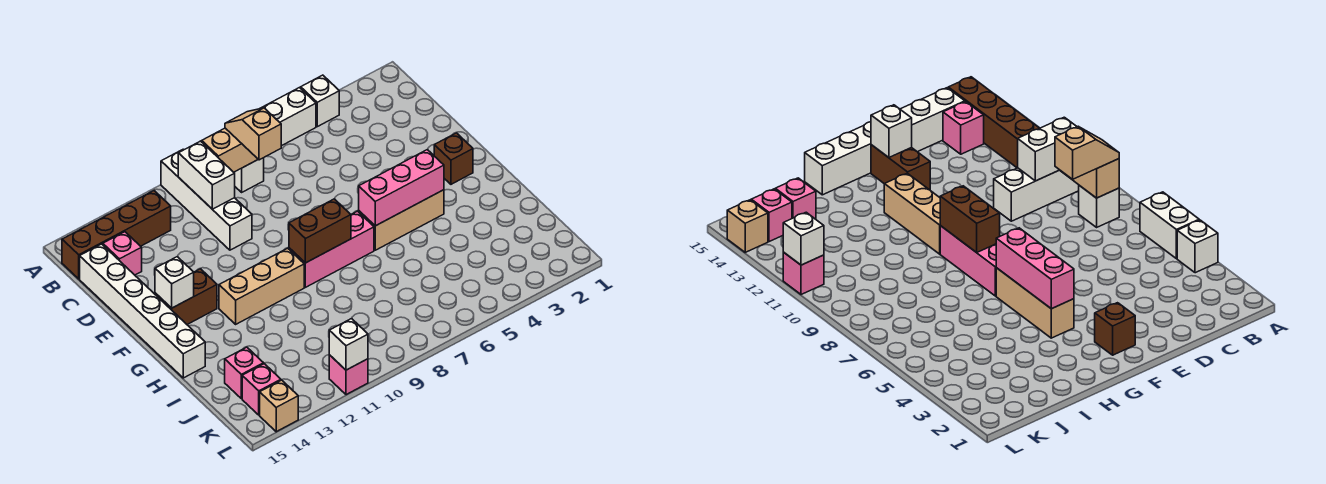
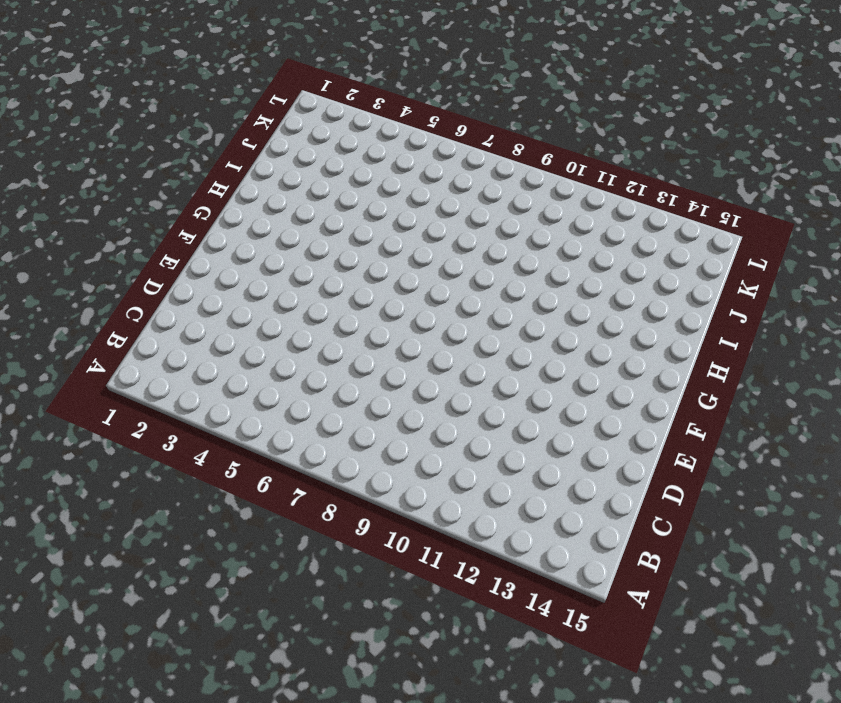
none -> white brick A4 level 1
none -> white brick A5:A6 level 1
none -> white brick A10:D10 level 1

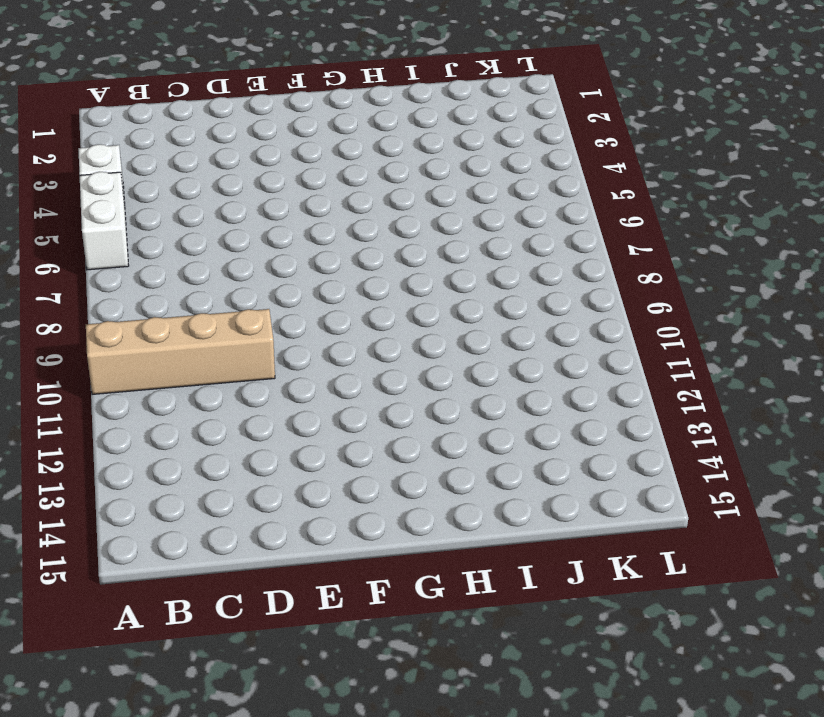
tan brick A10:D10 level 1 -> white brick A10:D10 level 1
none -> white brick B8 level 1
none -> brown brick B12:B15 level 1
none -> pink brick C14 level 1

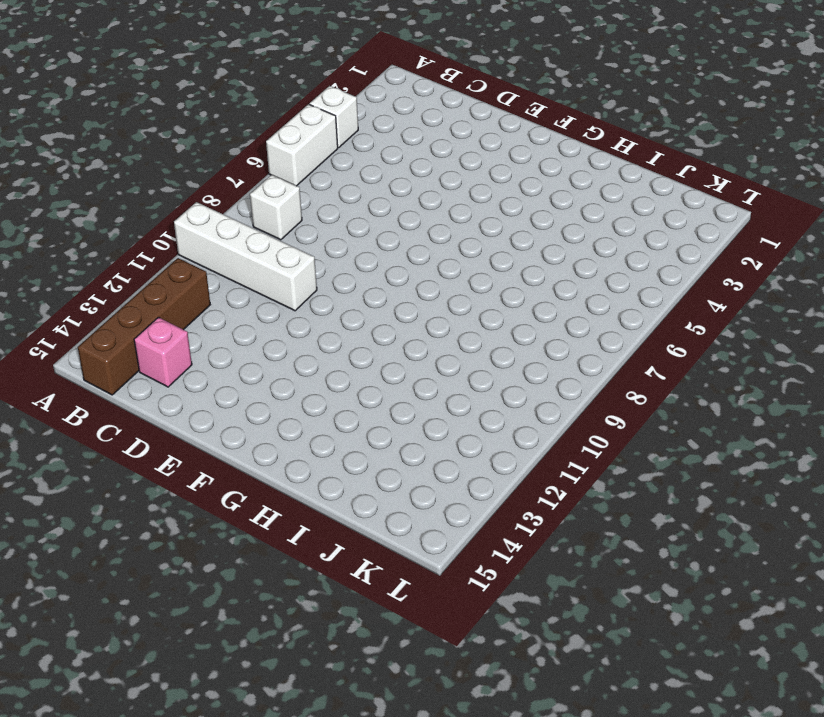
none -> white brick C15:H15 level 1
none -> brown brick F2 level 1
none -> brown brick F13:F14 level 1

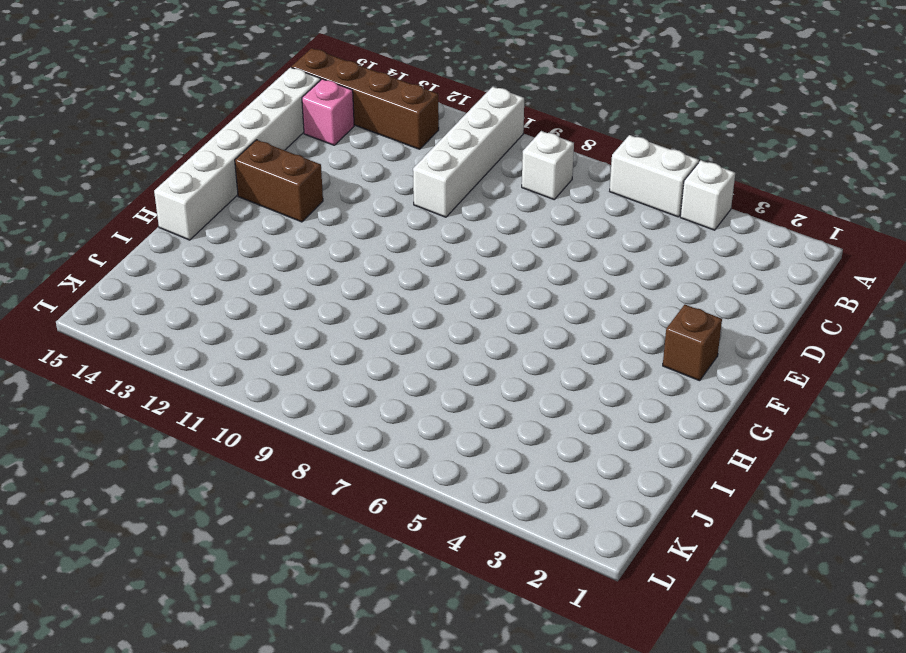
none -> tan brick G4:G6 level 1
none -> pink brick G7:G9 level 1
none -> tan brick G10:G12 level 1

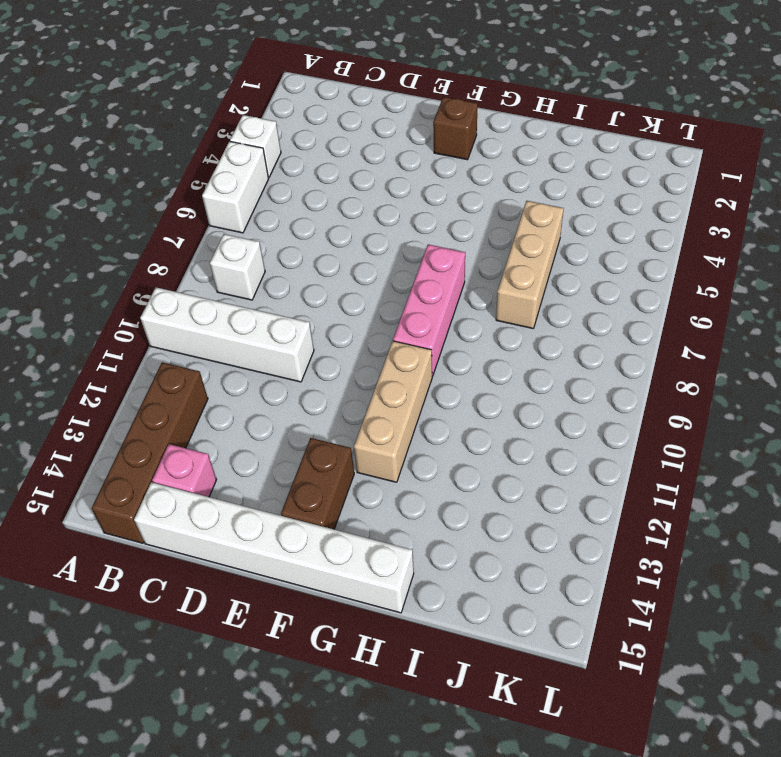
tan brick I5:I7 level 1 -> tan brick G4:G6 level 1
none -> pink brick J14 level 1
none -> pink brick K14 level 1
none -> pink brick L11 level 1

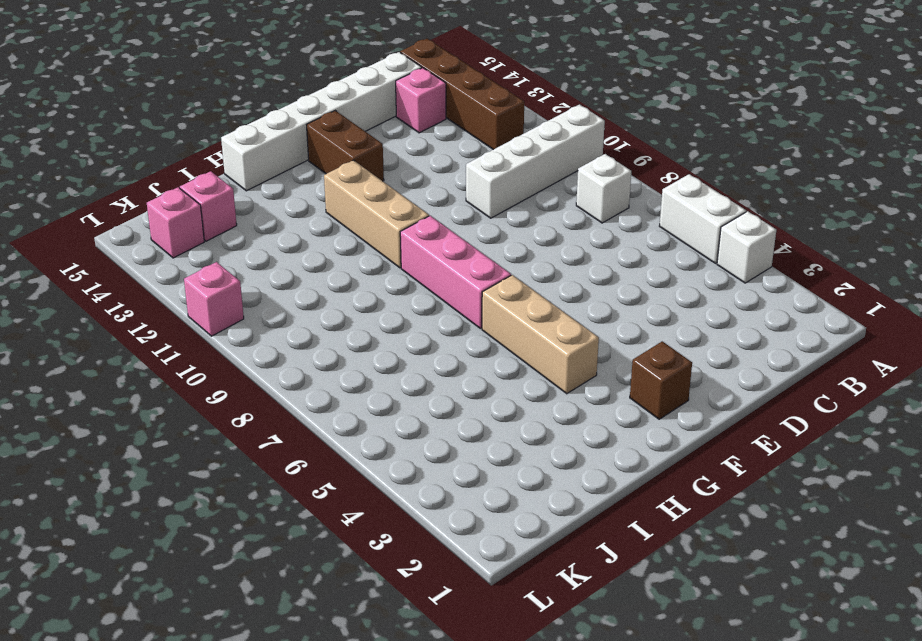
none -> tan brick L14 level 1
none -> tan brick B8:B9 level 2
none -> white brick B10:C10 level 2

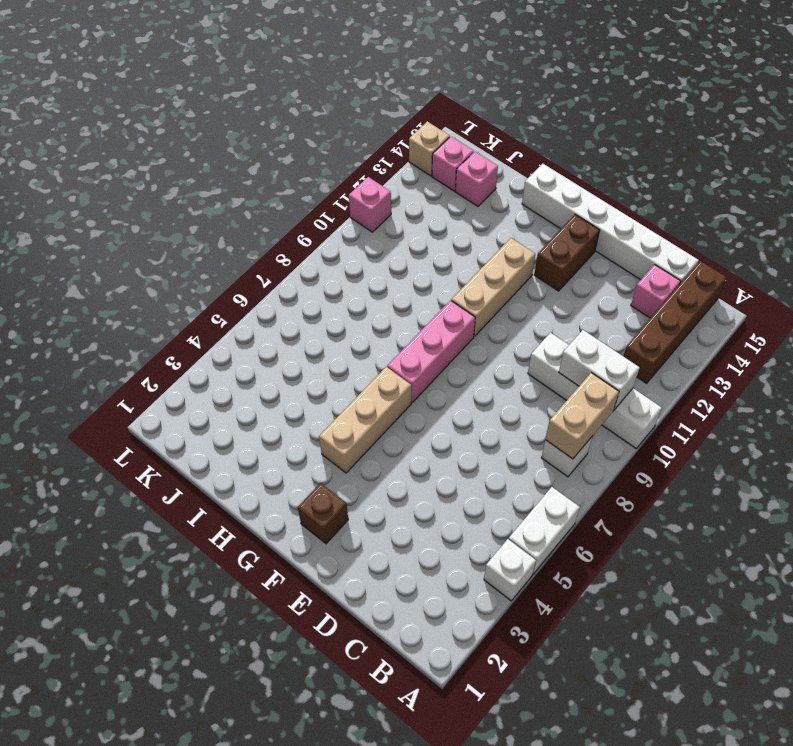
none -> white brick F14 level 2
none -> pink brick G4:G6 level 2
none -> brown brick G8:G9 level 2

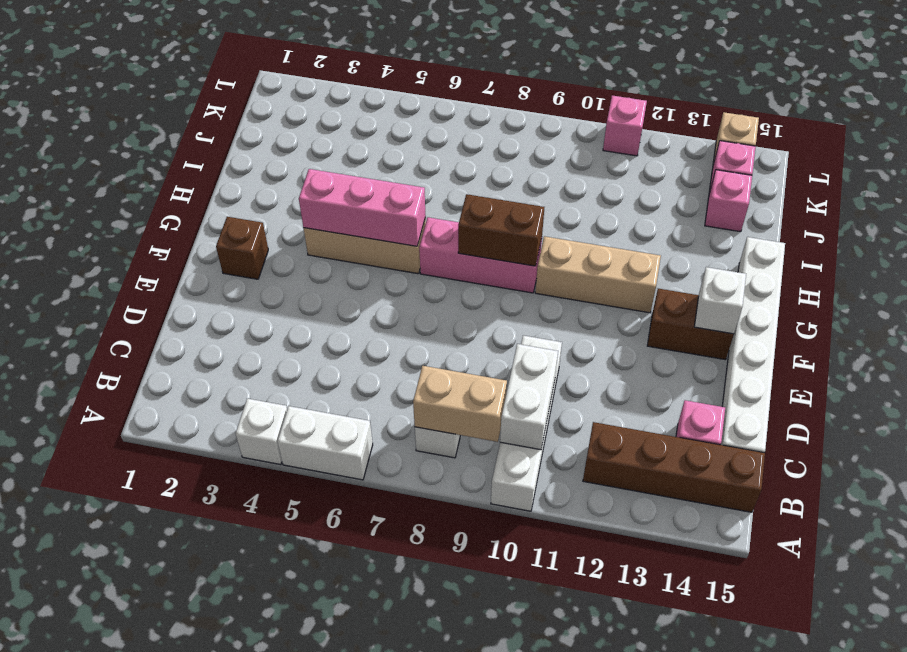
none -> white brick L11 level 2
none -> tan slope B8:C8 level 3 top C

